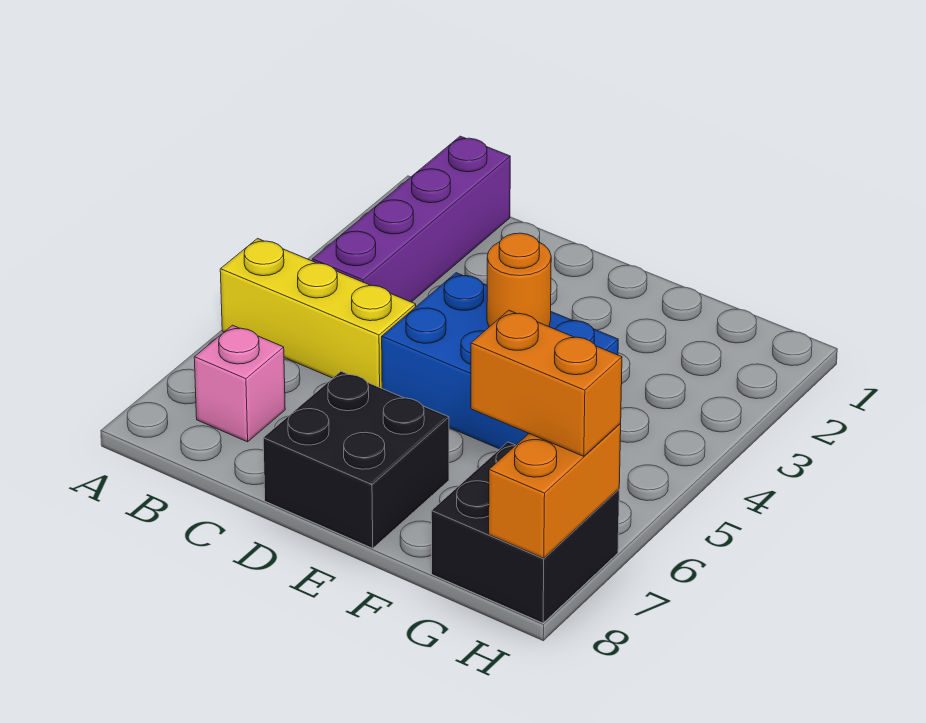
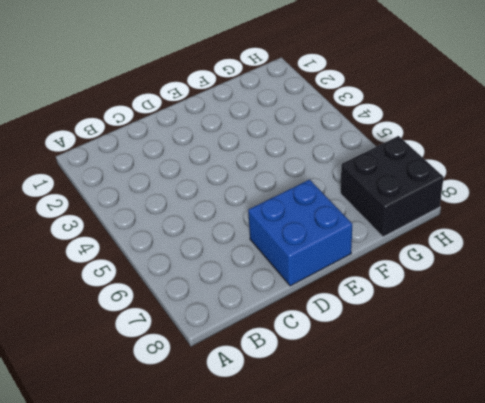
blue brick D7:E8 level 1 -> black brick D7:E8 level 1
none -> yellow brick A5:C5 level 1
none -> purple brick B1:B4 level 1

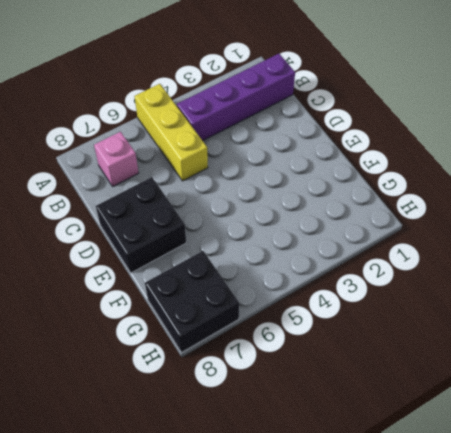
none -> blue brick D4:F5 level 1
none -> orange round brick E4 level 2

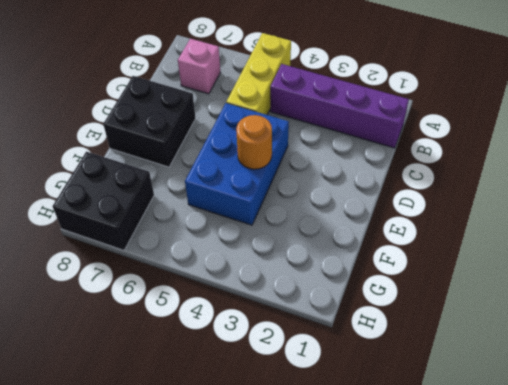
none -> orange brick H7:H8 level 2
none -> orange brick G7:H7 level 3

